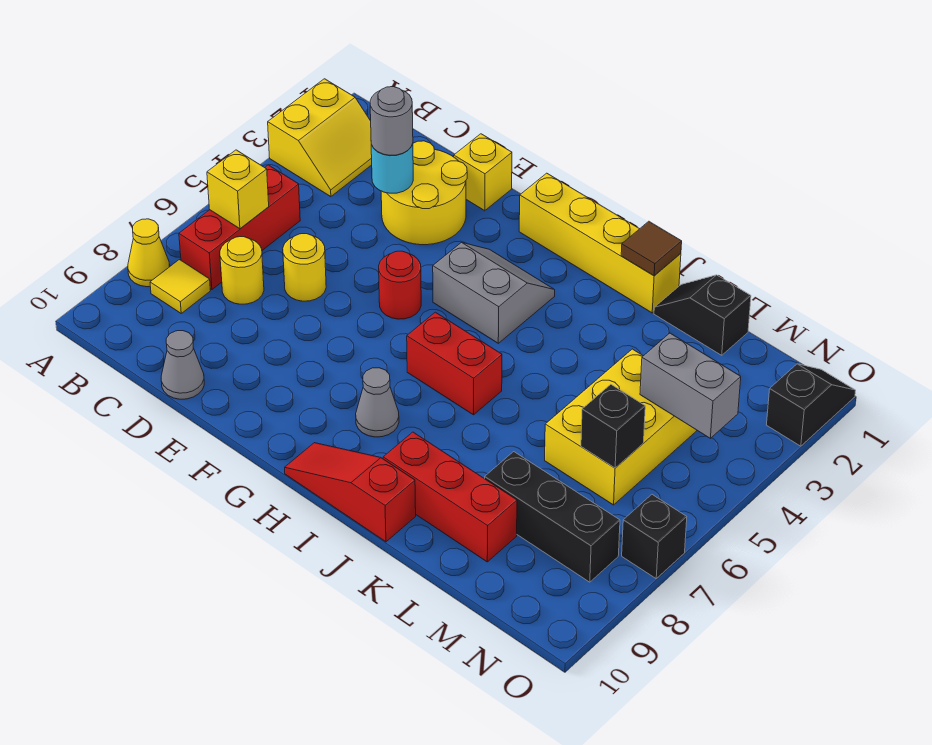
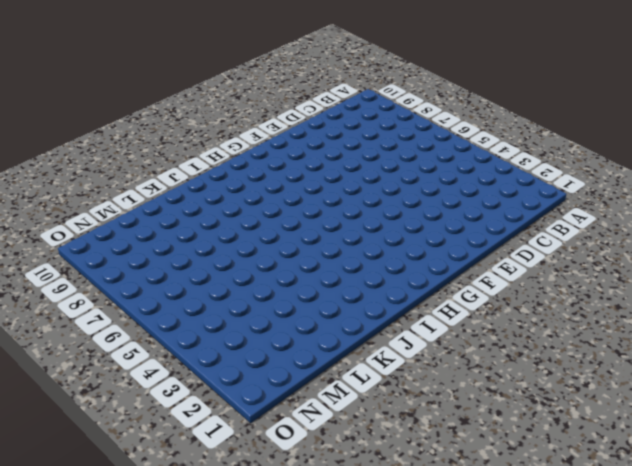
none -> yellow slope A2:B3 level 1 top A
none -> yellow cone A8 level 1
none -> red brick B5:B7 level 1

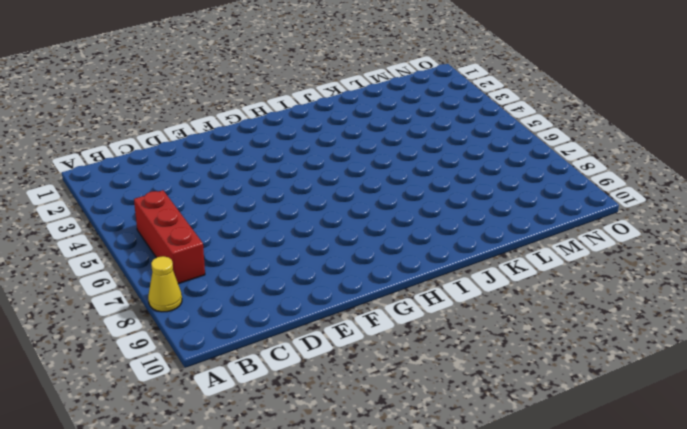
none -> yellow slope A2:B3 level 1 top A
none -> yellow tile B8 level 1
none -> yellow round brick C7 level 1

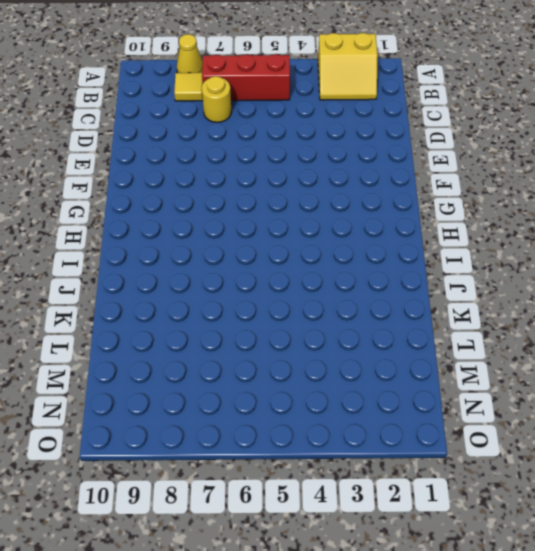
none -> yellow round brick D2:E3 level 1
none -> yellow round brick D6 level 1
none -> grey cone D10 level 1

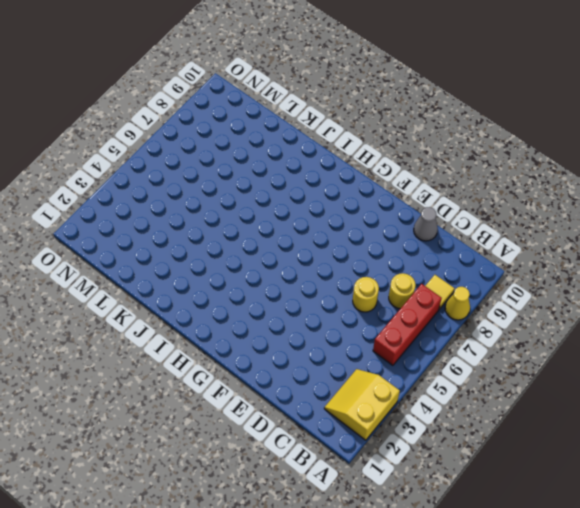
none -> yellow round brick D2:E3 level 1
none -> yellow brick E1 level 1
none -> red round brick F5 level 1

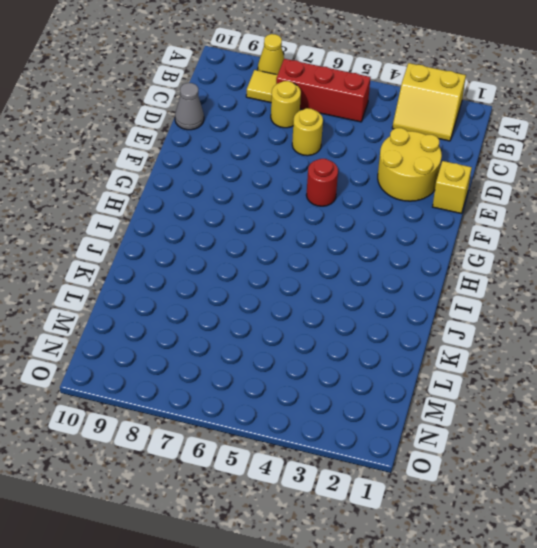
none -> yellow brick G1:J1 level 1
none -> grey slope G3:H4 level 1 top 4
none -> red brick H6:I6 level 1

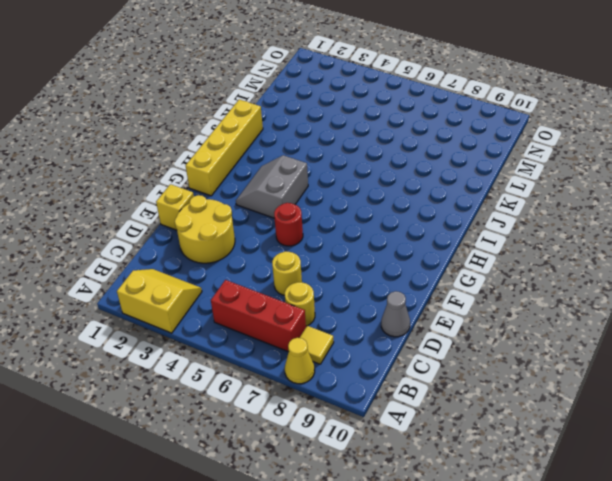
none -> red brick H6:I6 level 1
none -> grey cone H8 level 1
none -> red slope H10:J10 level 1 top J

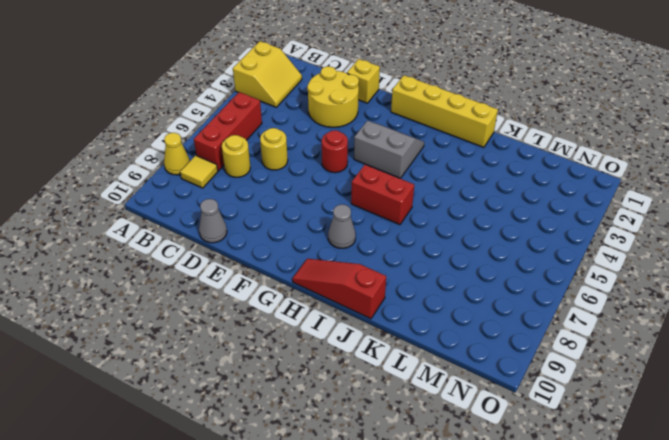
none -> red brick J9:L9 level 1
none -> black slope K1:L1 level 1 top L
none -> yellow brick L4:M6 level 1

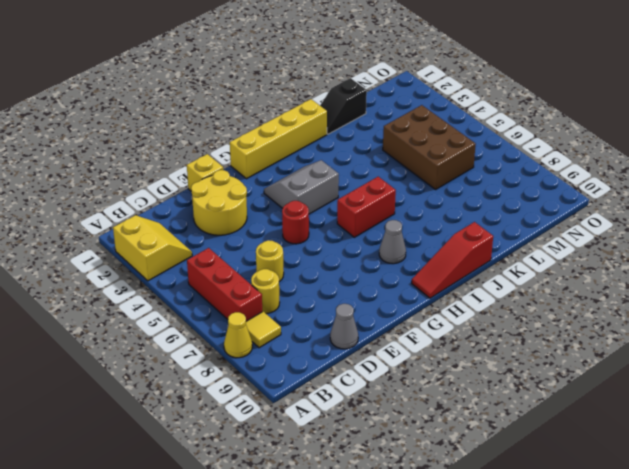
brown brick L4:M6 level 1 -> yellow brick L4:M6 level 1
none -> red brick J9:L9 level 1
none -> black brick L8:N8 level 1
none -> black slope O1:O2 level 1 top 2

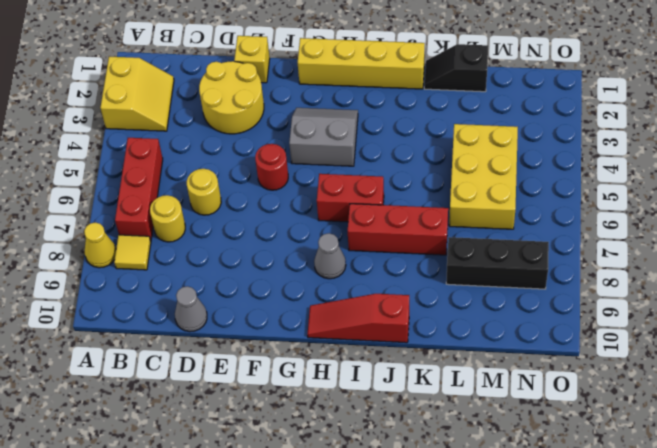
red brick I7:K7 level 1 -> red brick J9:L9 level 1
none -> black slope O1:O2 level 1 top 2
none -> black brick O7 level 1
none -> yellow brick B6 level 2

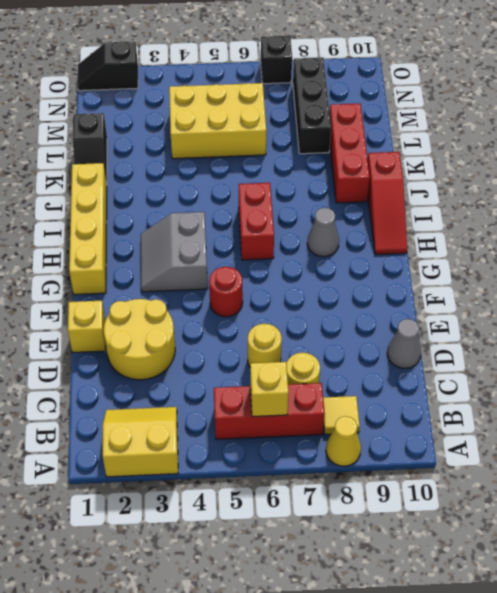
none -> cyan round brick D3 level 2
none -> brown tile J1 level 2
none -> grey brick M4:N4 level 2

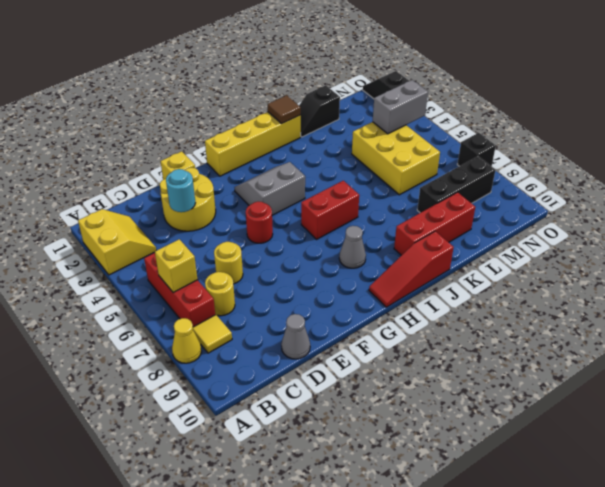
none -> black brick M6 level 2
none -> grey round brick D3 level 3

